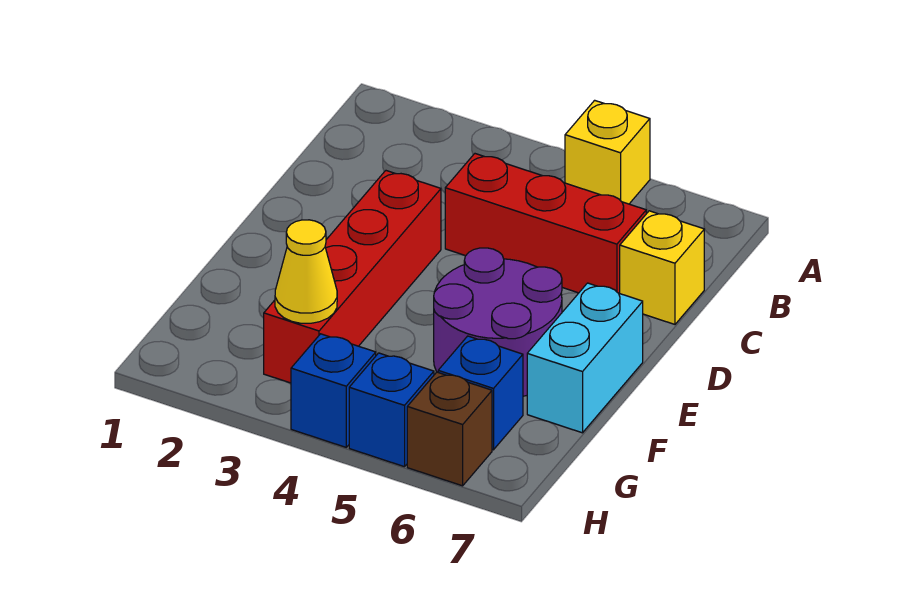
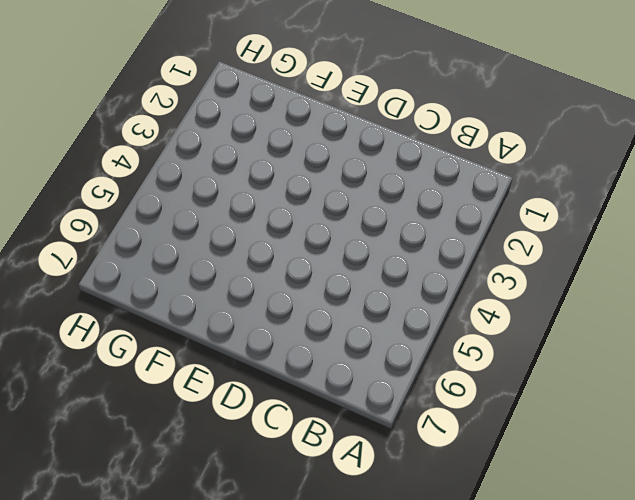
none -> yellow brick A5 level 1
none -> red brick C4:C6 level 1

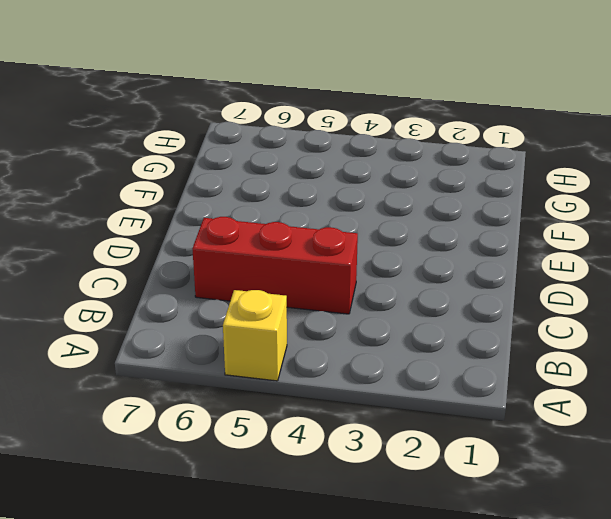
none -> yellow brick C7 level 1
none -> red brick D3:G3 level 1

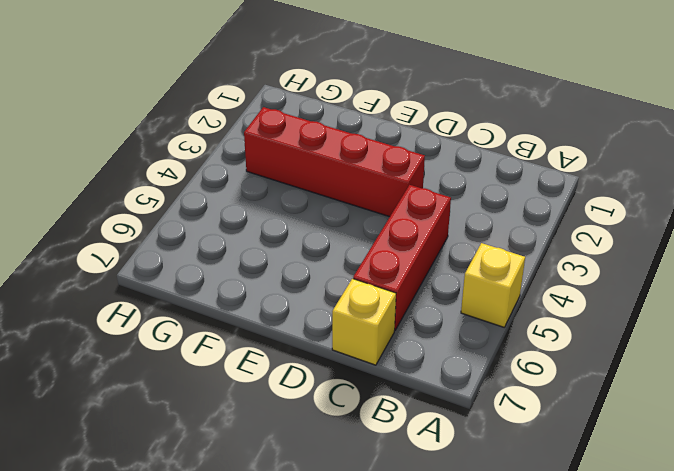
none -> purple round brick E5:F6 level 1
none -> cyan brick E7:F7 level 1

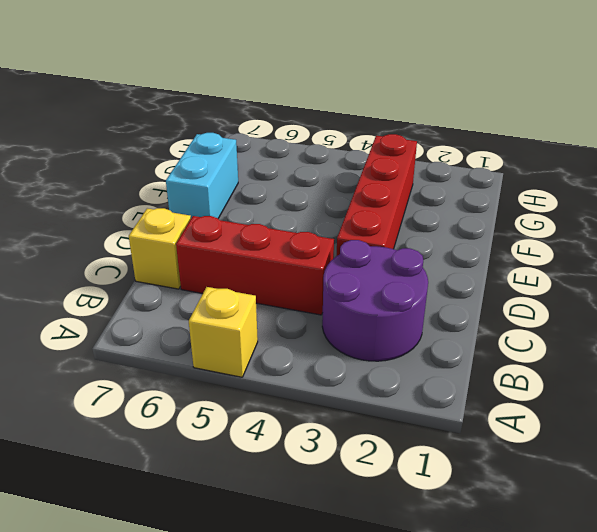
purple round brick B2:C3 level 1 -> purple round brick E5:F6 level 1
none -> blue brick G6 level 1
none -> blue brick H4 level 1

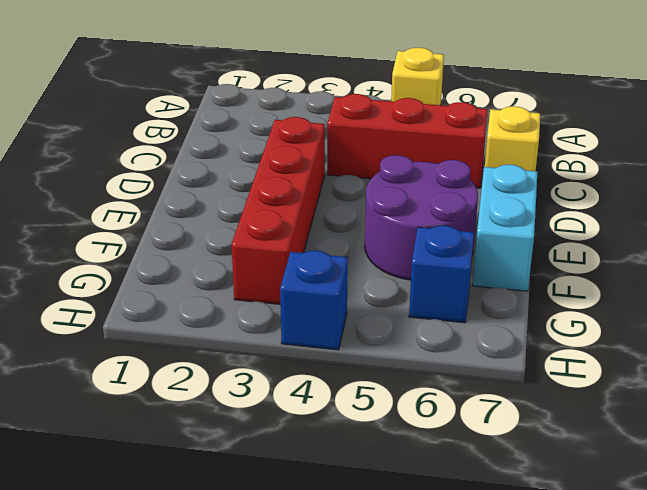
none -> blue brick H5 level 1
none -> brown brick H6 level 1

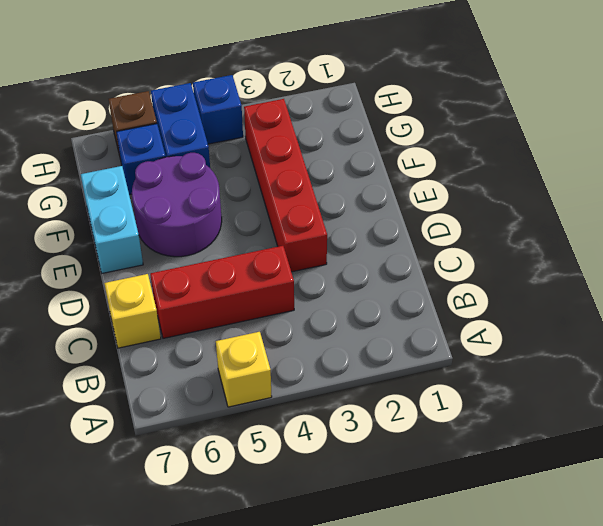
blue brick G5:H5 level 1 -> blue brick H5 level 1
none -> yellow cone G3 level 2

